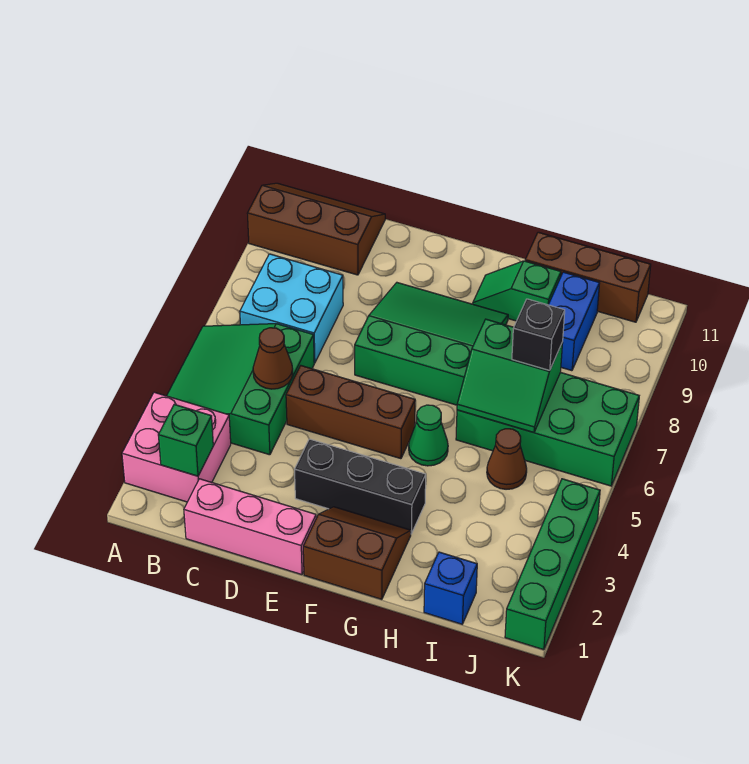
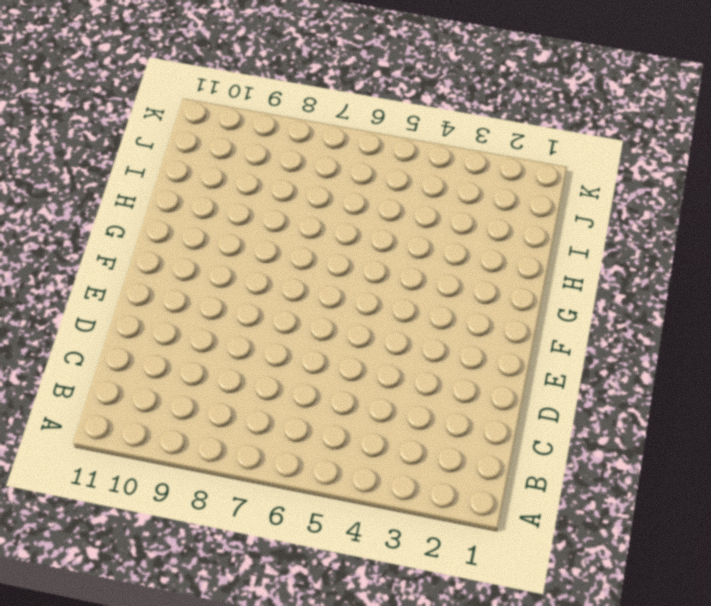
none -> pink brick A2:B3 level 1
none -> green slope A4:C6 level 1 top C
none -> brown slope A10:C11 level 1 top 10

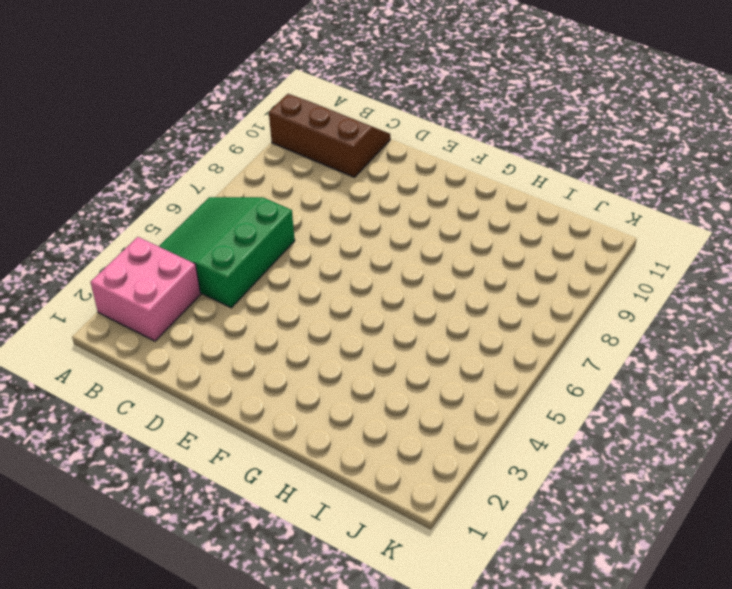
none -> cyan brick B7:C8 level 1
none -> pink brick C1:E1 level 1
none -> brown brick D5:F5 level 1

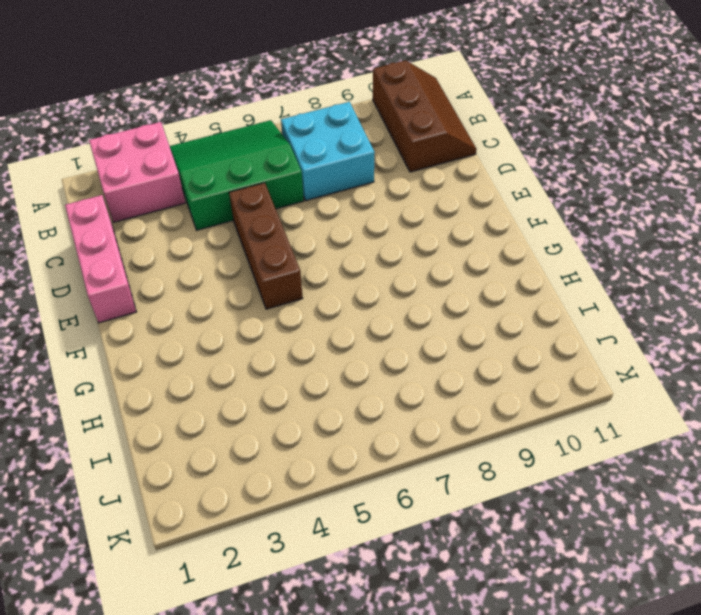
none -> black brick E3:G3 level 1
none -> green slope E7:G9 level 1 top 7
none -> brown slope F1:G2 level 1 top 1

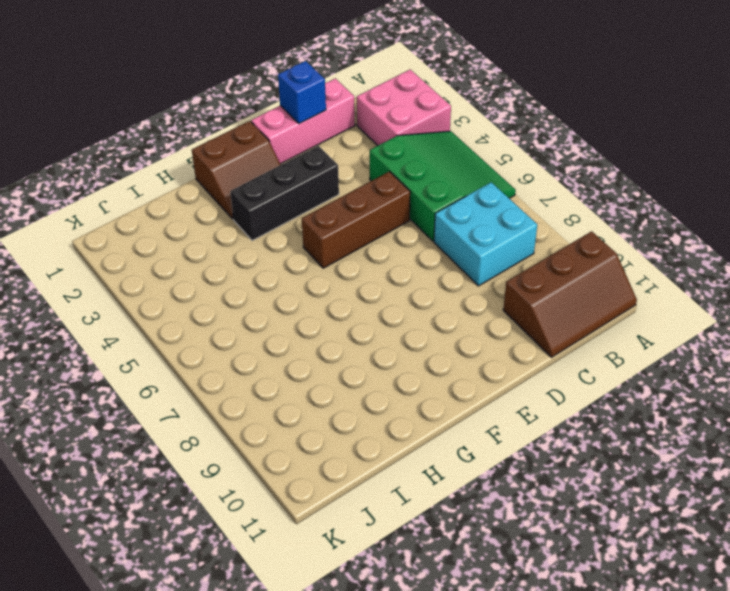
blue brick D1 level 2 -> blue brick I1 level 1
none -> green slope E7:G9 level 1 top 7
none -> green cone G5 level 1
none -> green slope G10:H10 level 1 top H

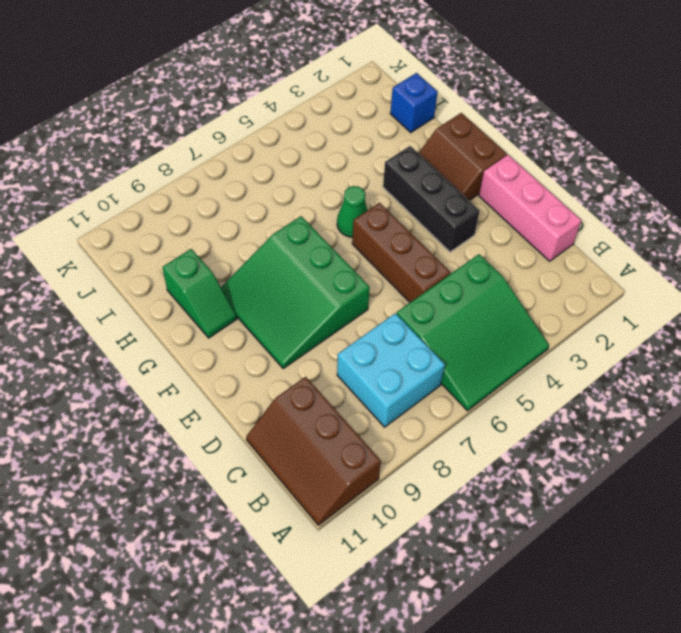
none -> pink brick A2:B3 level 1
none -> green brick H6:K7 level 1
none -> brown brick H11:J11 level 1

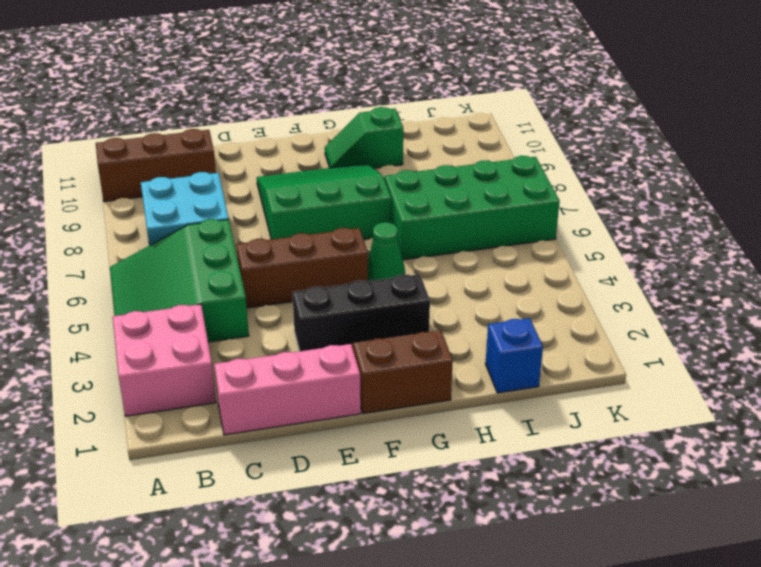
none -> brown brick H11:J11 level 1
none -> brown cone I5 level 1
none -> blue brick I9:I10 level 1

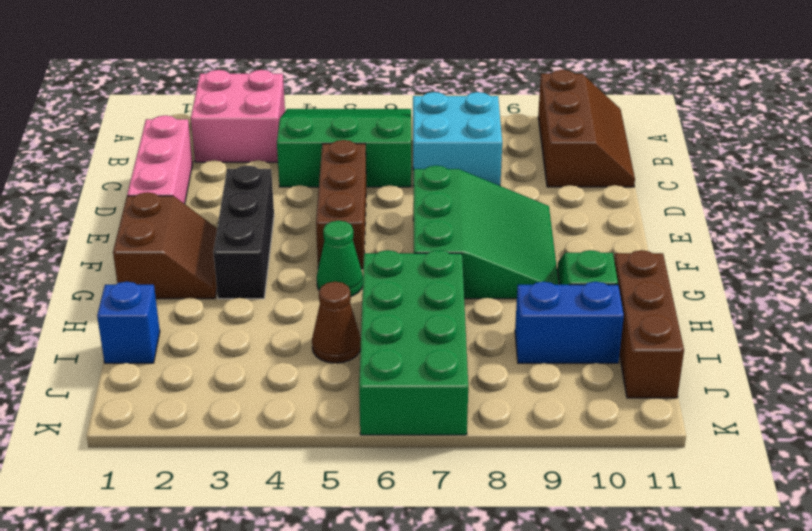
none -> green brick K1:K4 level 1
none -> green brick B2 level 2
none -> brown cone C5 level 2

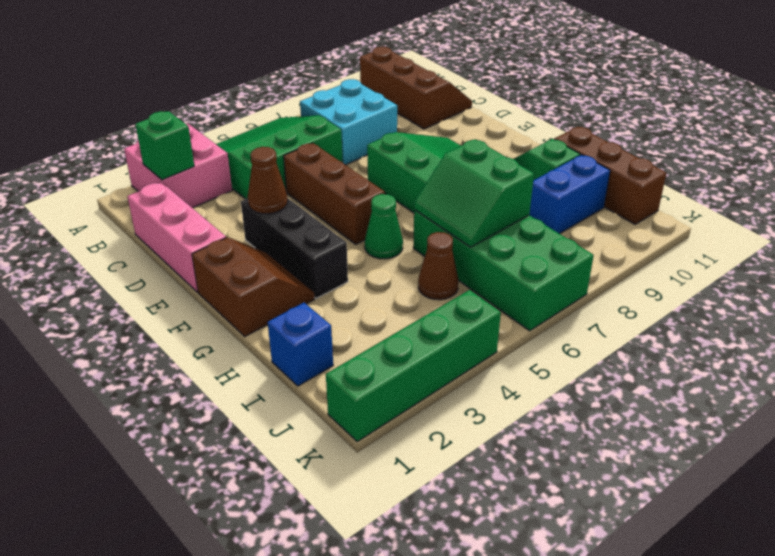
brown cone E3 level 2 -> brown cone C5 level 2
none -> black brick I7 level 3

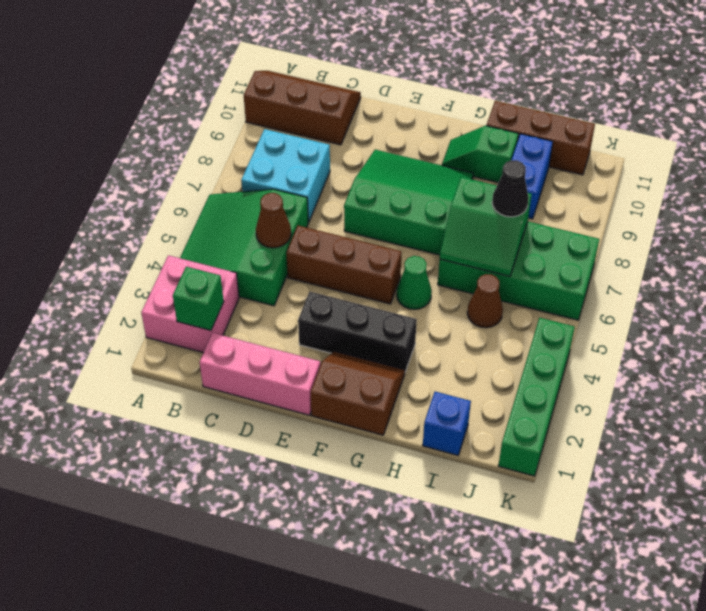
black cone I7 level 3 -> black brick I7 level 3

